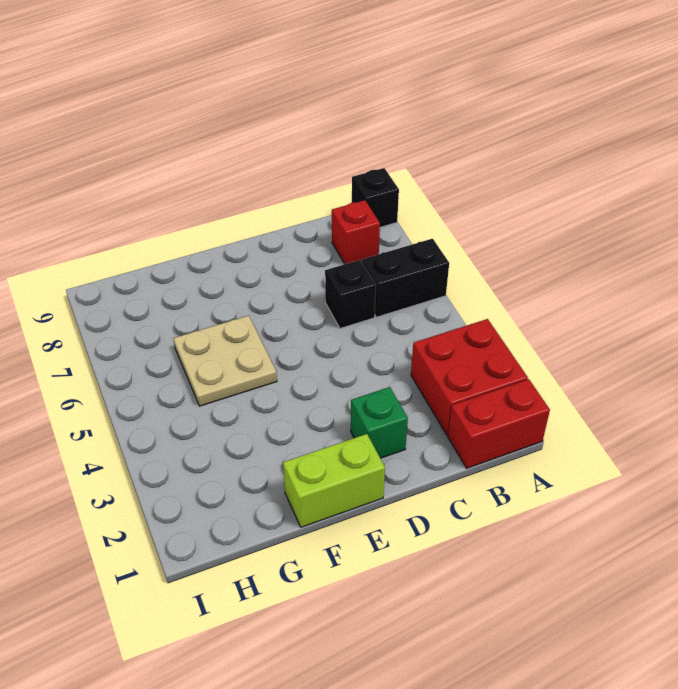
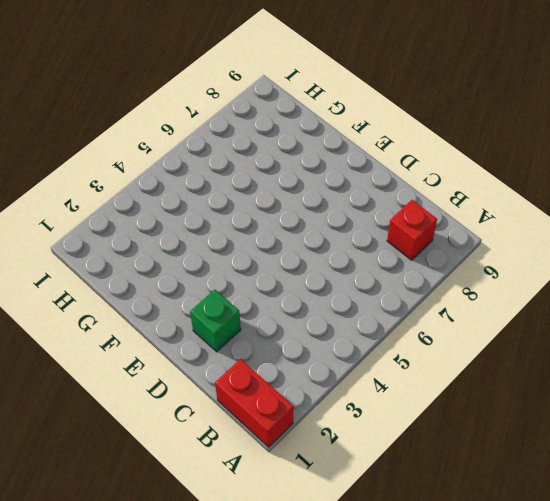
none -> red brick A2:B3 level 1
none -> black brick A6:B6 level 1

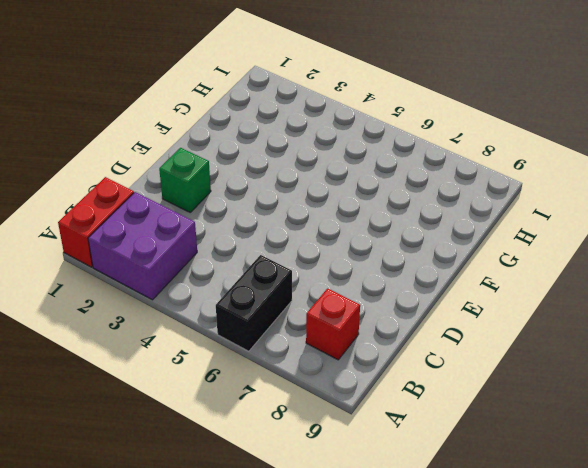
purple brick A2:B3 level 1 -> red brick A2:B3 level 1
none -> black brick A9 level 1
none -> black brick C6 level 1

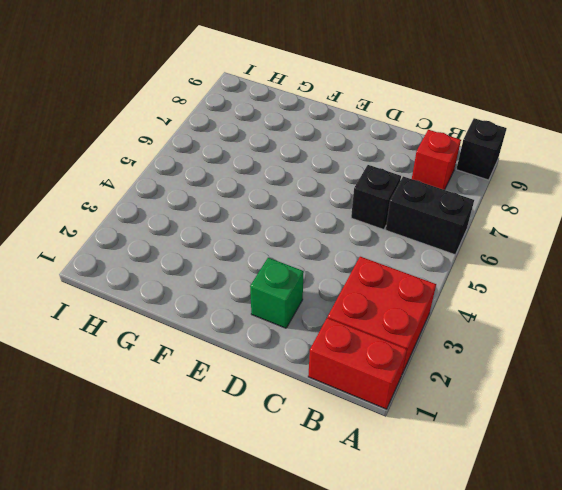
none -> lime brick E1:F1 level 1
none -> tan plate F5:G6 level 1

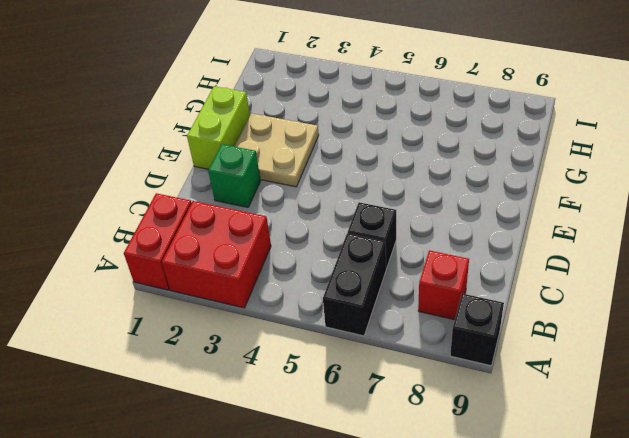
tan plate E2:F3 level 1 -> tan plate F5:G6 level 1

